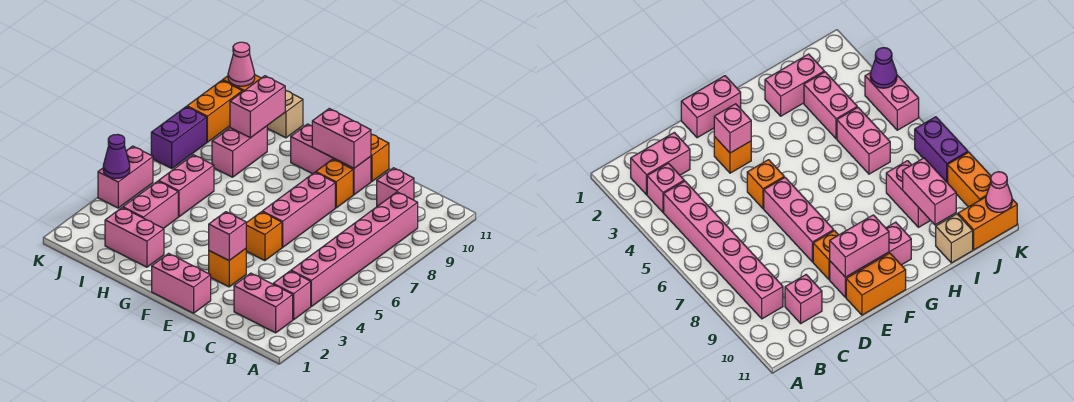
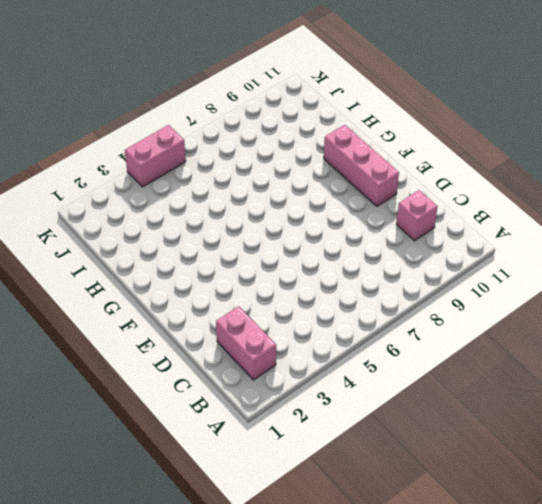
none -> pink brick B3 level 1
none -> pink brick B4:B9 level 1
none -> pink brick E1:F1 level 1

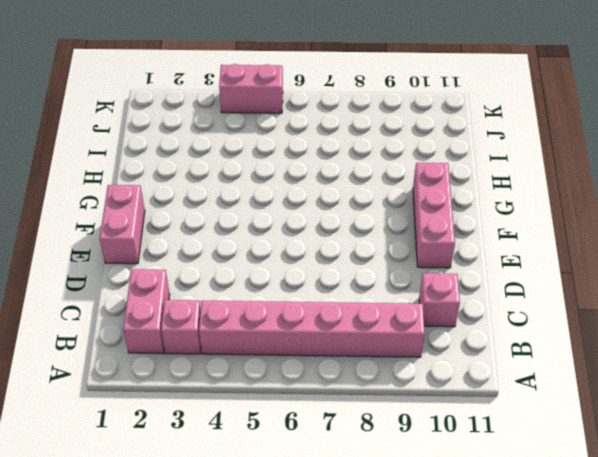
none -> orange brick E3 level 1
none -> orange brick E5 level 1
none -> pink brick E6:E8 level 1

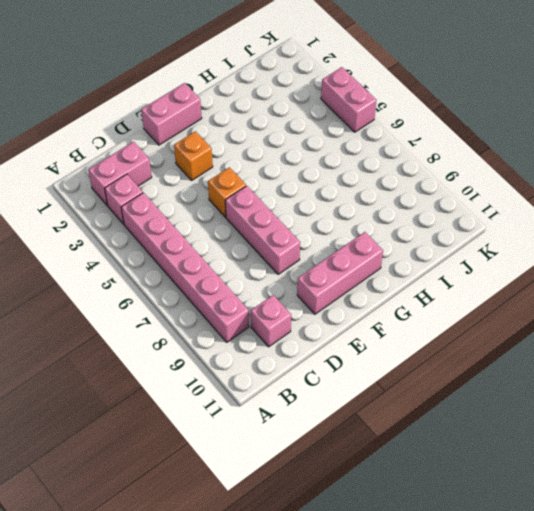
none -> orange brick E9 level 1
none -> orange brick E11:F11 level 1
none -> pink brick H2:I2 level 1

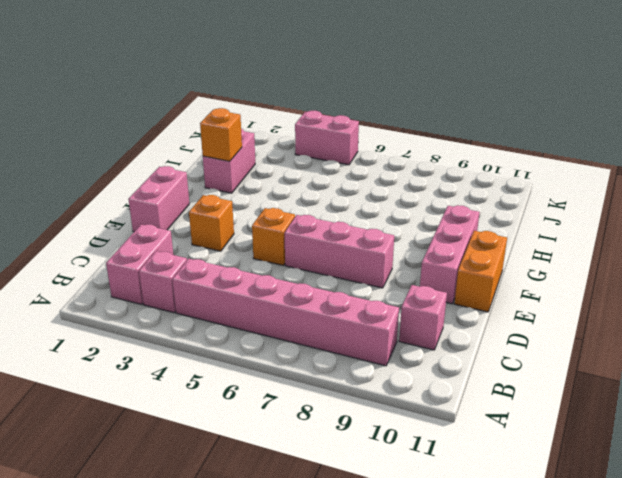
orange brick H2 level 2 -> orange brick E9 level 1
none -> pink brick I3:I4 level 1
none -> pink brick I5:I6 level 1
none -> pink brick I8:I9 level 1

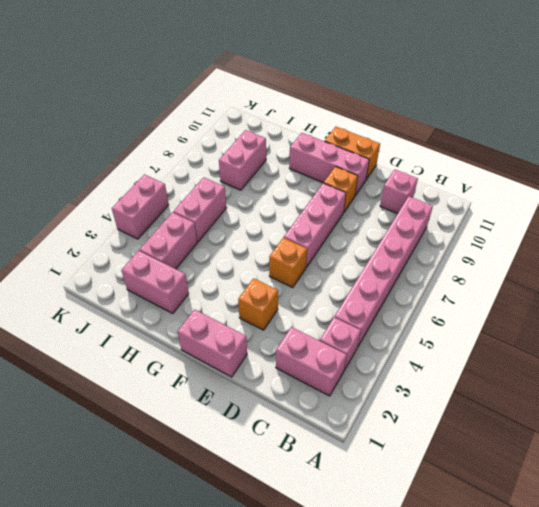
none -> tan brick I11 level 1
none -> orange brick J11:K11 level 1
none -> purple brick K7:K8 level 1

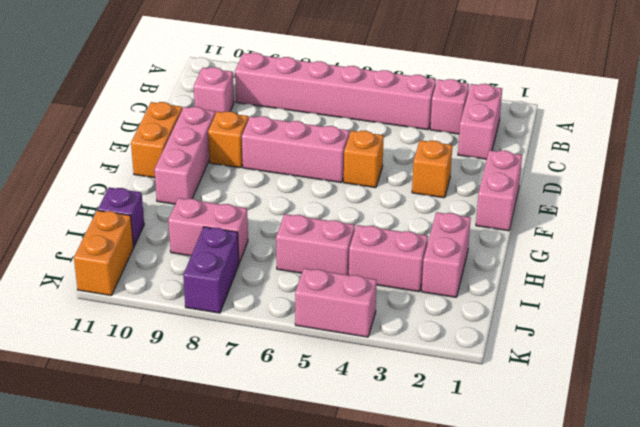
purple brick I11 level 1 -> tan brick I11 level 1
purple brick J8:K8 level 1 -> purple brick K7:K8 level 1
none -> orange brick K9:K10 level 1
none -> pink brick E3 level 2
none -> pink brick E10:F10 level 2

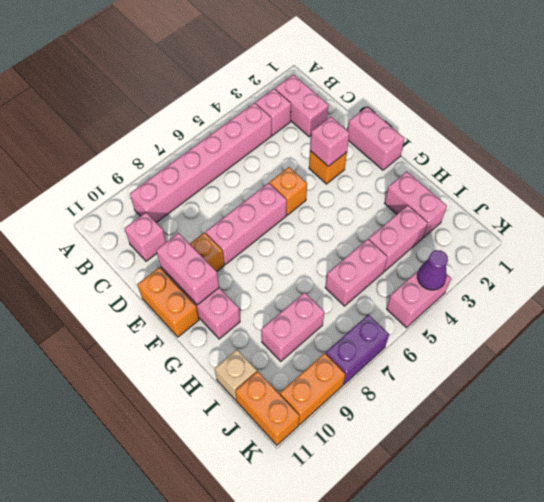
none -> pink brick I9:I10 level 2
none -> pink cone K11 level 2

